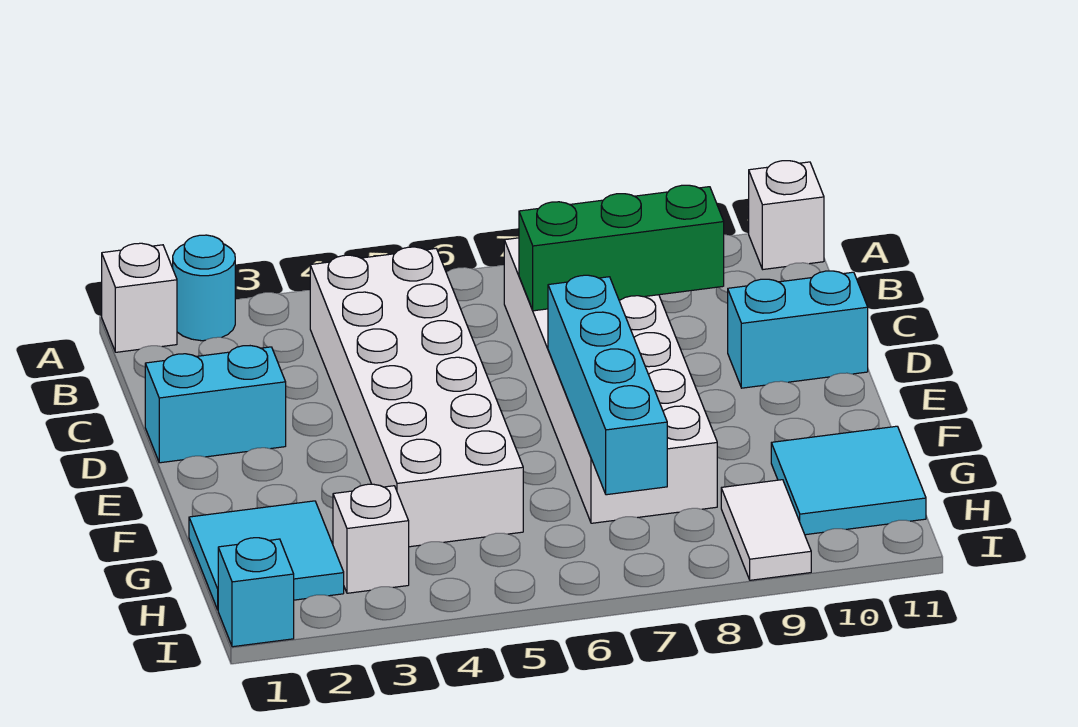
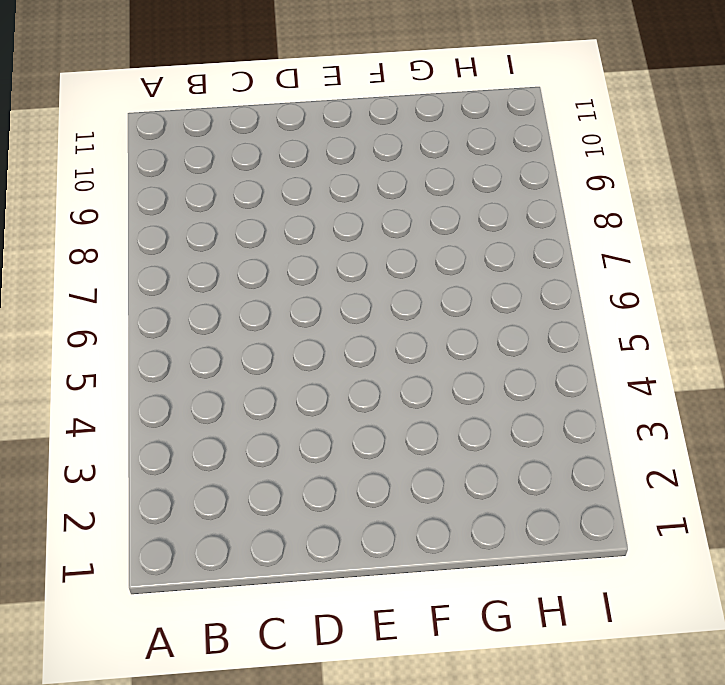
none -> white brick A1 level 1
none -> cyan round brick A2 level 1
none -> white brick A11 level 1

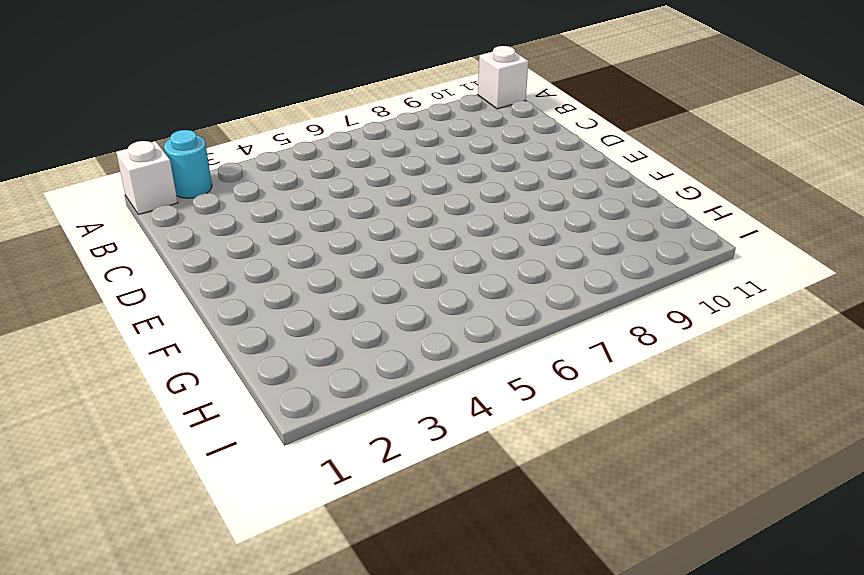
none -> white brick B4:G5 level 1
none -> white brick B7:G8 level 1
none -> cyan brick D1:D2 level 1

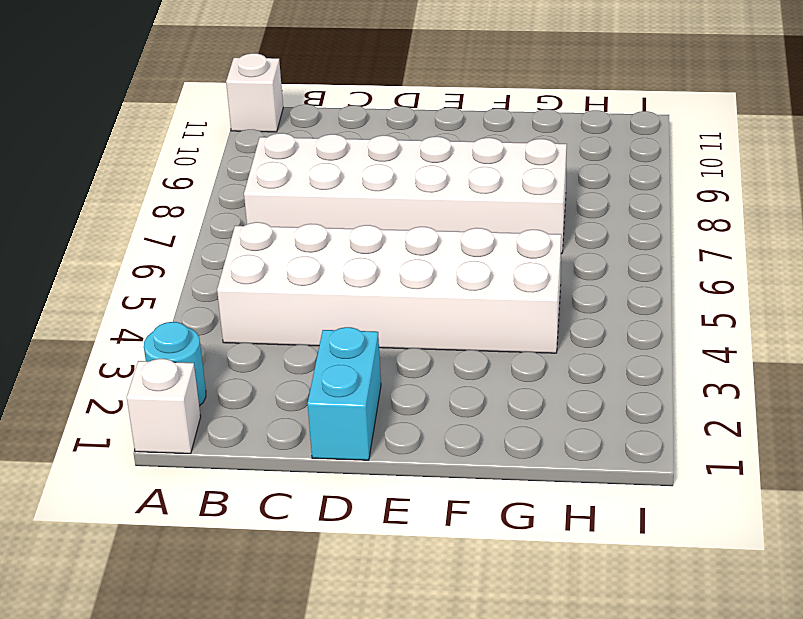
none -> cyan brick D10:D11 level 1
none -> cyan tile G1:H2 level 1
none -> cyan tile G10:H11 level 1

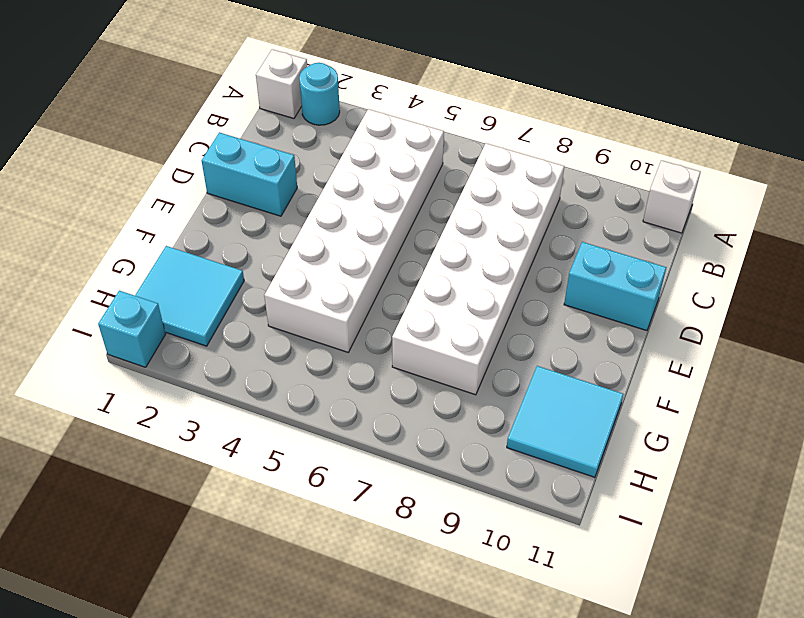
none -> white brick H3 level 1
none -> white tile H9:I9 level 1
none -> green brick C7:C9 level 2

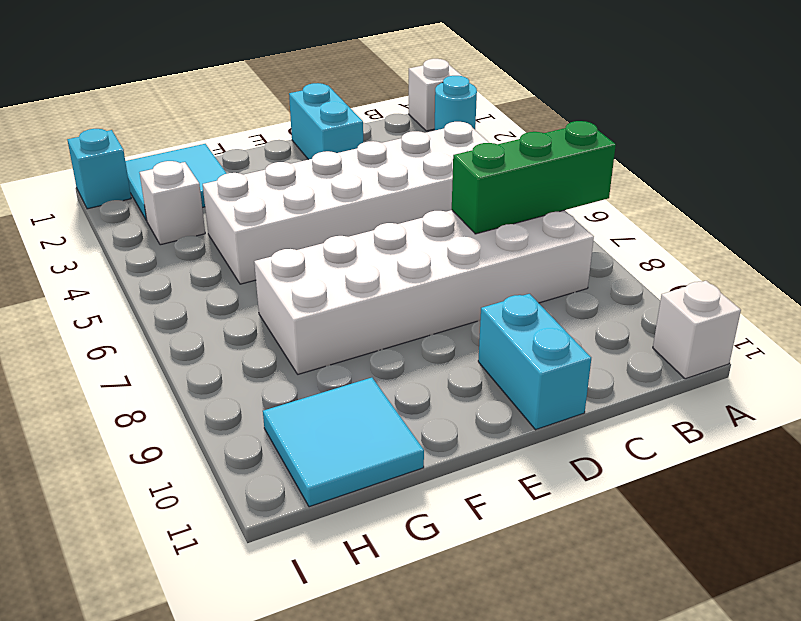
green brick A7:C7 level 2 -> green brick C7:C9 level 2
none -> white tile H9:I9 level 1
none -> cyan brick E7:H7 level 2

